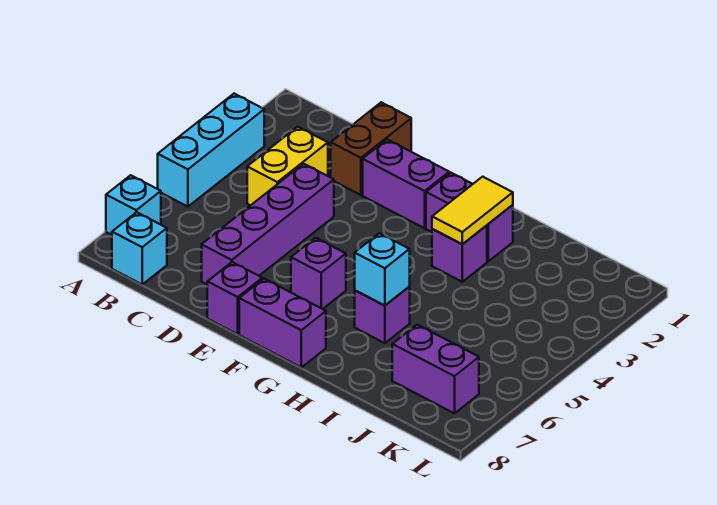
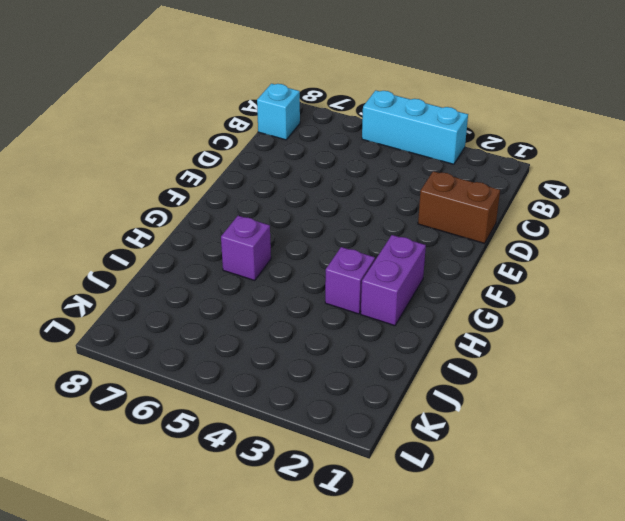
none -> cyan brick A7 level 1
none -> yellow brick C3:C4 level 1
none -> purple brick D4:D7 level 1

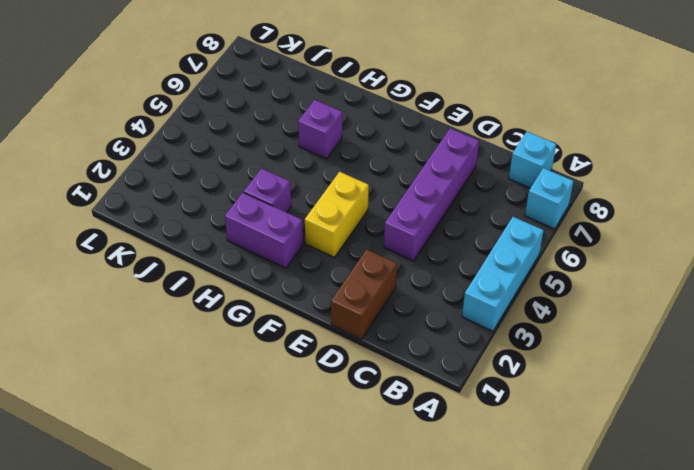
yellow brick F3:F4 level 1 -> yellow brick C3:C4 level 1
none -> purple brick E2:F2 level 1
none -> purple brick E8 level 1
none -> purple brick F6 level 1

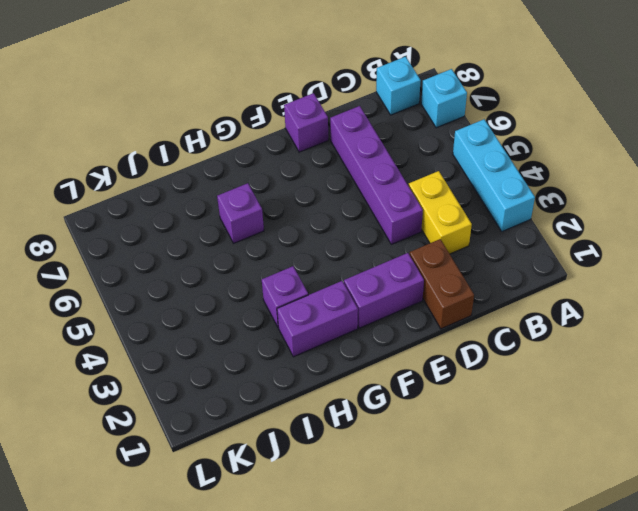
none -> purple brick F6 level 1
none -> purple brick F8:G8 level 1
none -> purple brick J7:K7 level 1

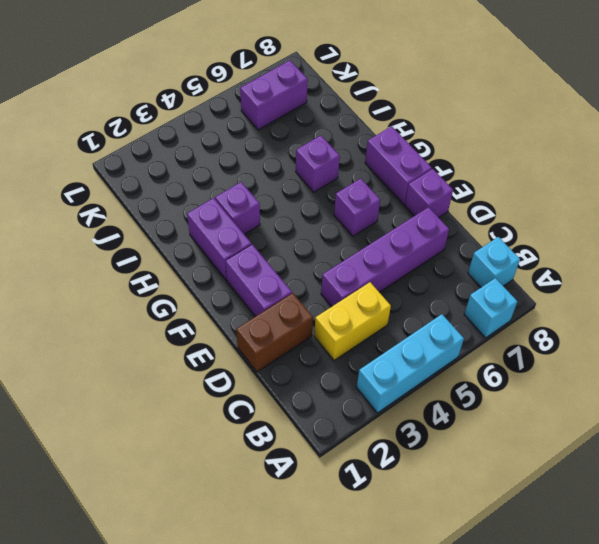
purple brick K6:K7 level 1 -> purple brick J7:K7 level 1
none -> yellow tile H2:H3 level 2
none -> cyan brick H6 level 2

